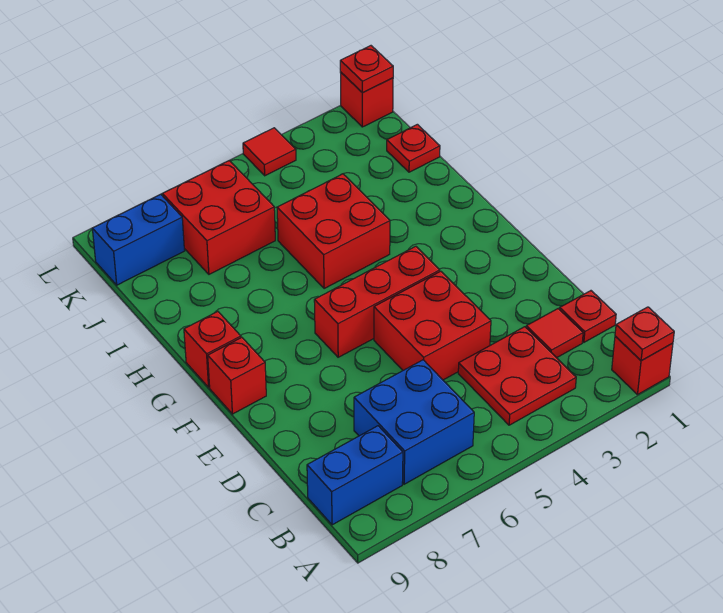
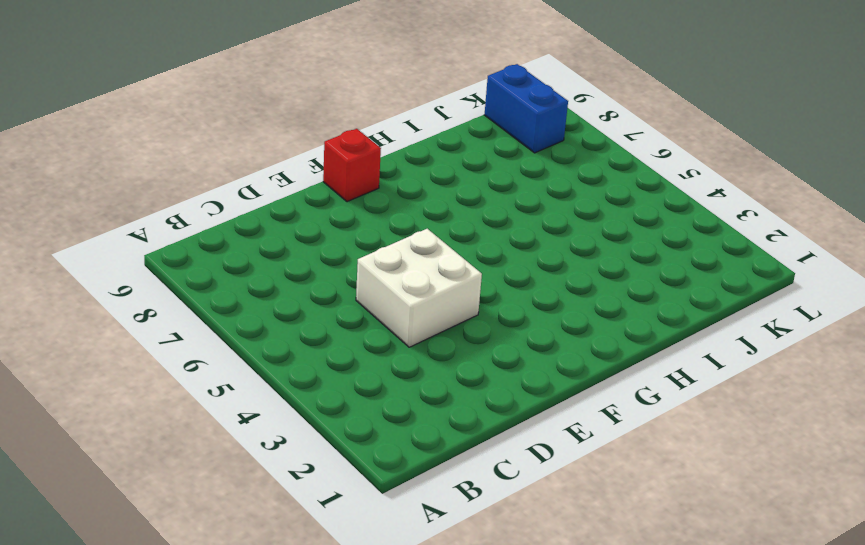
white brick D4:E5 level 1 -> red brick D4:E5 level 1
none -> red brick A1 level 1
none -> red plate B3:C4 level 1
none -> blue brick B6:C7 level 1

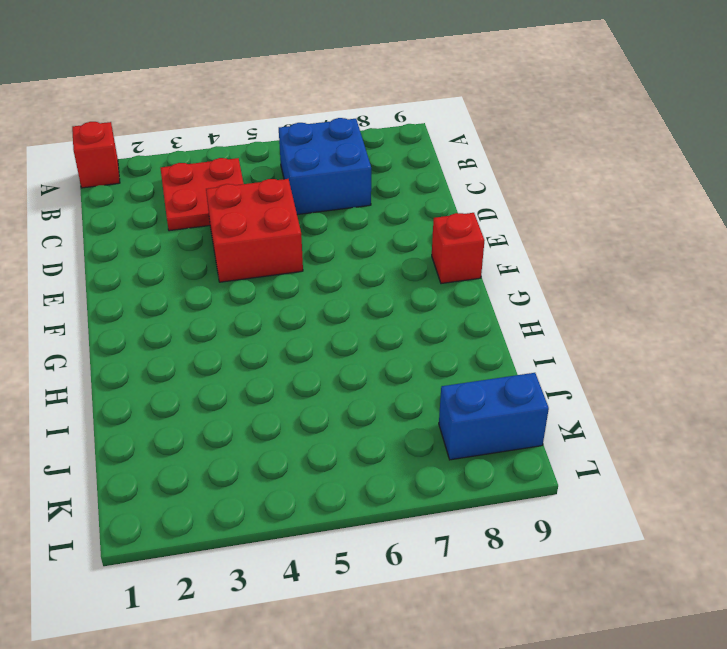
none -> blue brick B8:B9 level 1
none -> red plate C1 level 1
none -> red tile C2 level 1

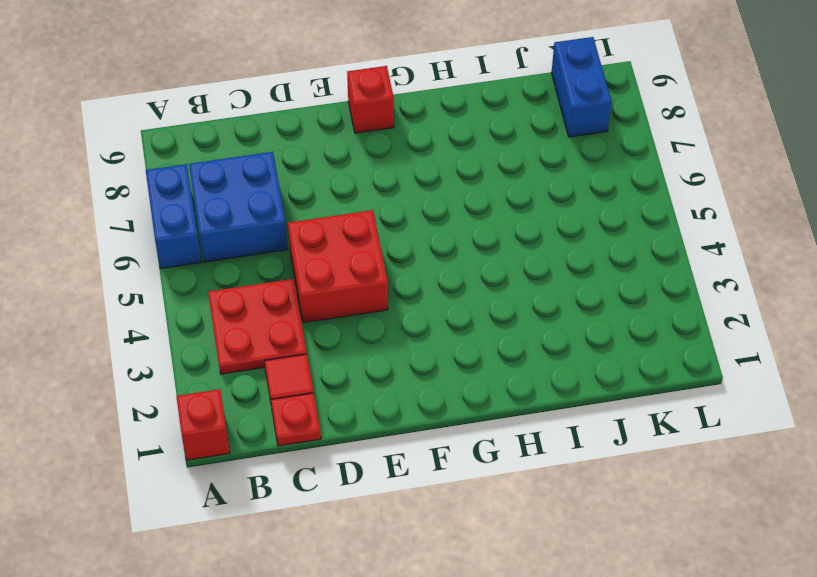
blue brick A6:A7 level 1 -> blue brick B8:B9 level 1
none -> red brick F4:F6 level 1
none -> red brick G9 level 1
none -> red brick H4:I5 level 1

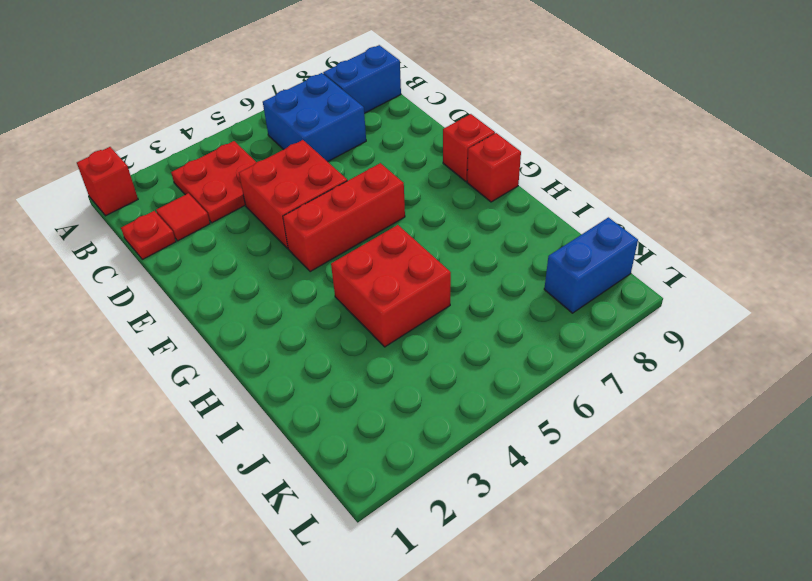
none -> red plate J1 level 1
none -> red brick J6:K7 level 1
none -> red brick L1 level 1

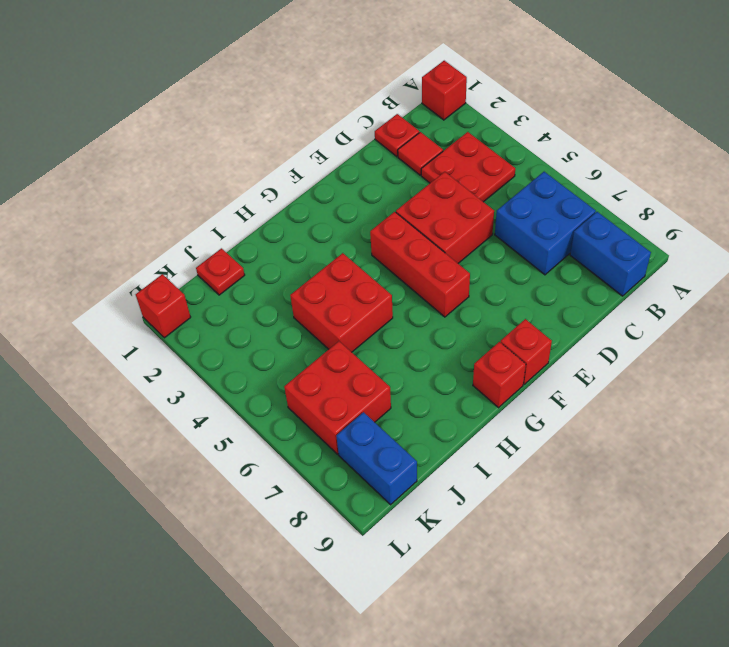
none -> red tile L4 level 1
none -> red plate A1 level 2
none -> red plate L1 level 2

